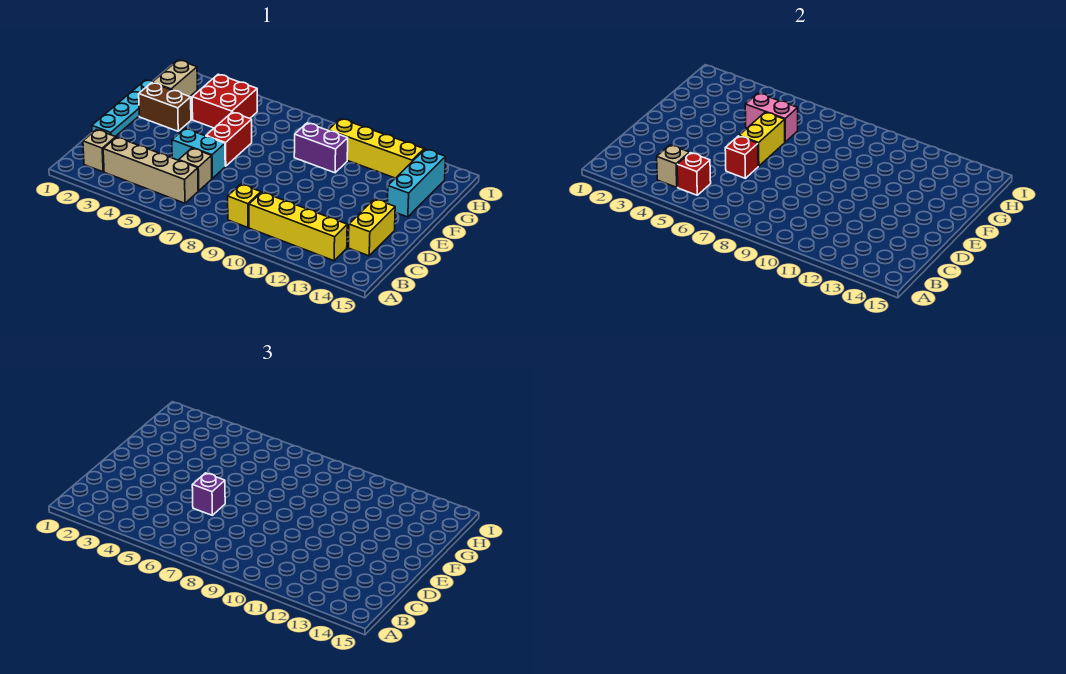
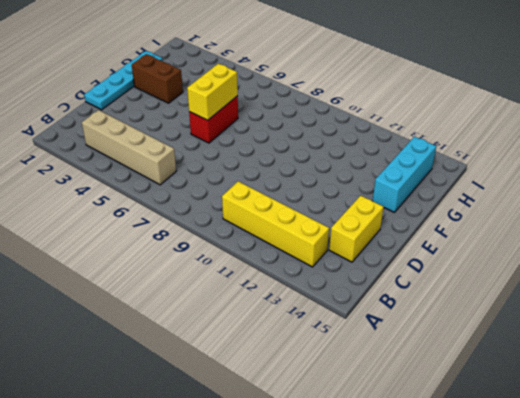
none -> tan brick B2 level 1
none -> yellow brick B9 level 1
none -> tan brick C6 level 1

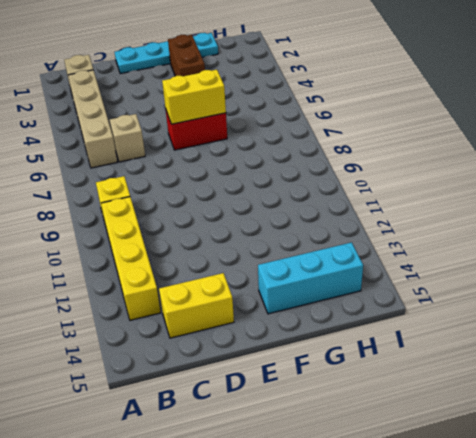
none -> cyan brick D5:D6 level 1
none -> tan brick G2:H2 level 1
none -> red brick G4:H5 level 1

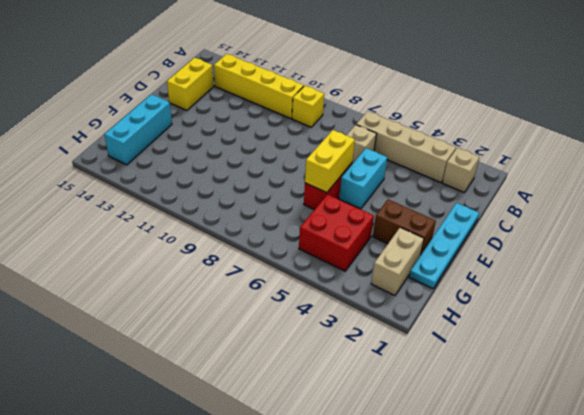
cyan brick D5:E5 level 1 -> cyan brick D5:D6 level 1
none -> purple brick G9:G10 level 1
none -> yellow brick H10:H13 level 1
none -> tan brick B4 level 2

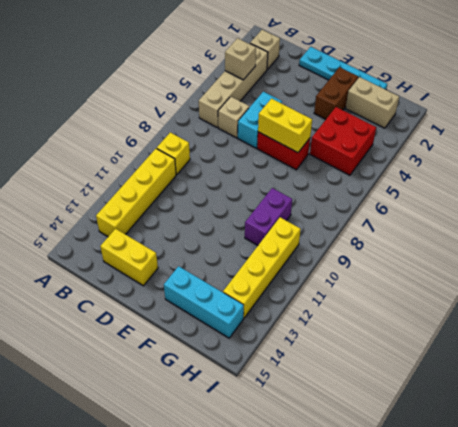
none -> red brick B5 level 2
none -> red brick D6 level 2
none -> pink brick G5:G6 level 2

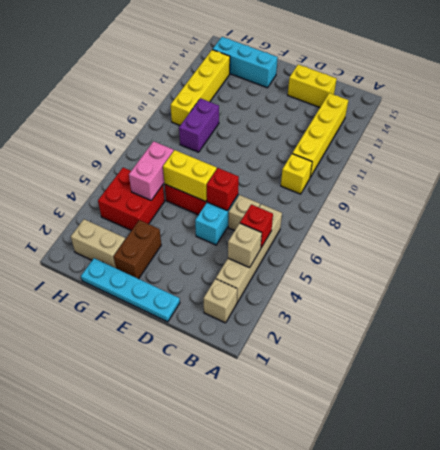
none -> purple brick D6 level 3

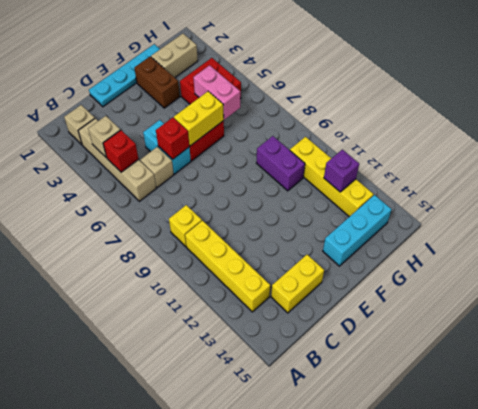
purple brick H12 level 2 -> purple brick D6 level 3

